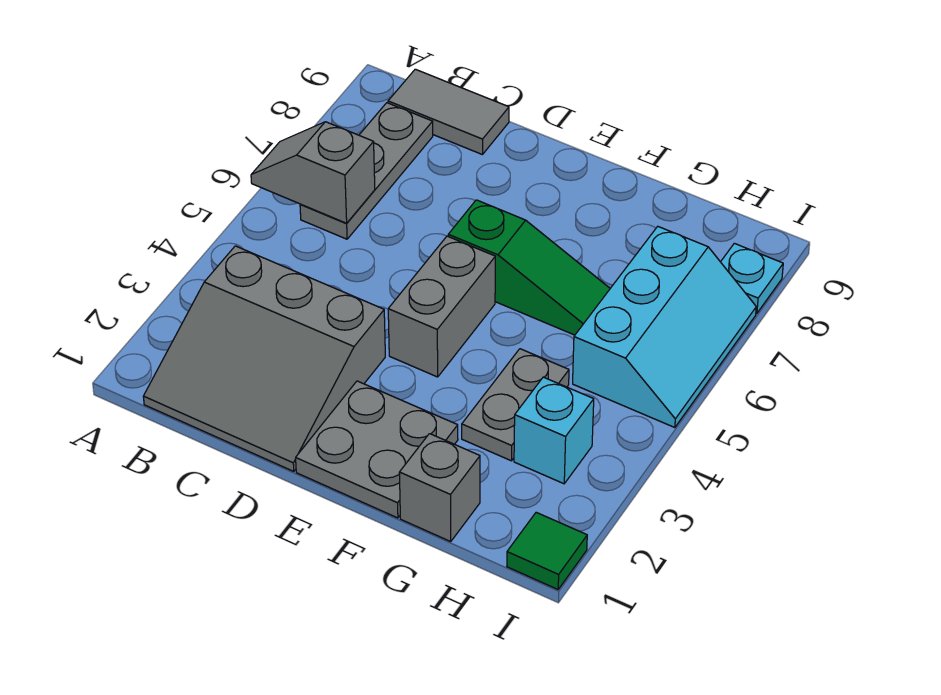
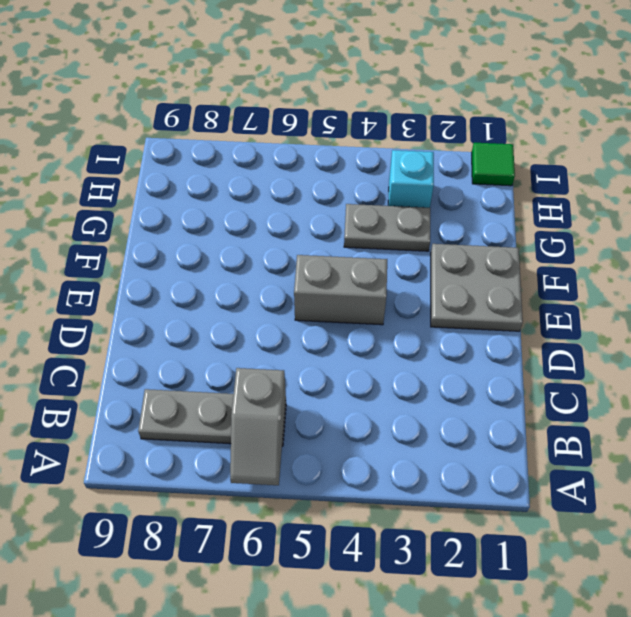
none -> grey slope B1:D3 level 1 top 3
none -> grey tile B9:C9 level 1
none -> green slope E6:G6 level 1 top E

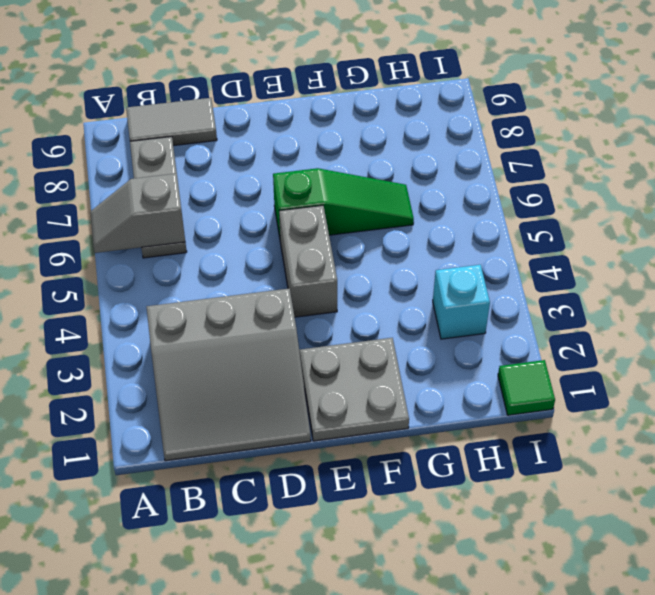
none -> grey brick G1 level 1
none -> grey plate G3:G4 level 1
none -> cyan slope H5:I7 level 1 top H

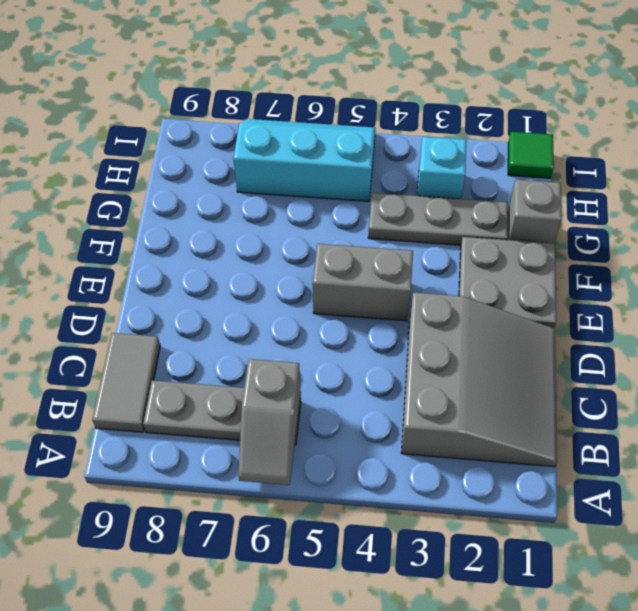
grey plate G2:G4 level 1 -> grey plate G3:G4 level 1
none -> green slope E6:G6 level 1 top E
none -> cyan plate I8 level 1

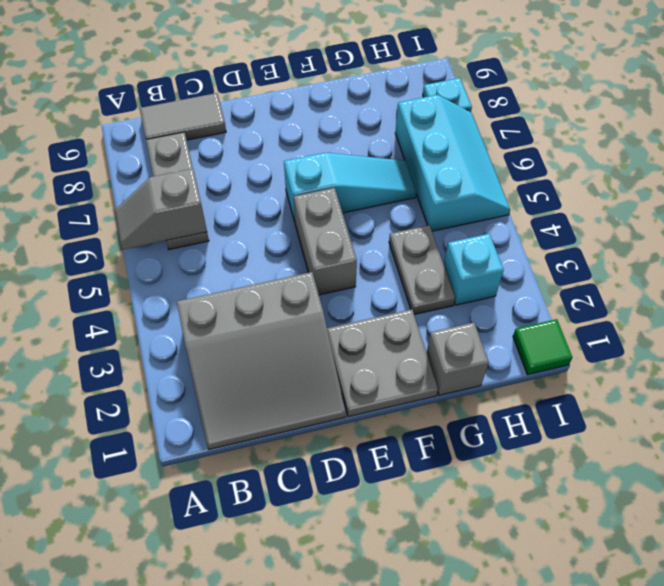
cyan slope E6:G6 level 1 top E -> green slope E6:G6 level 1 top E

